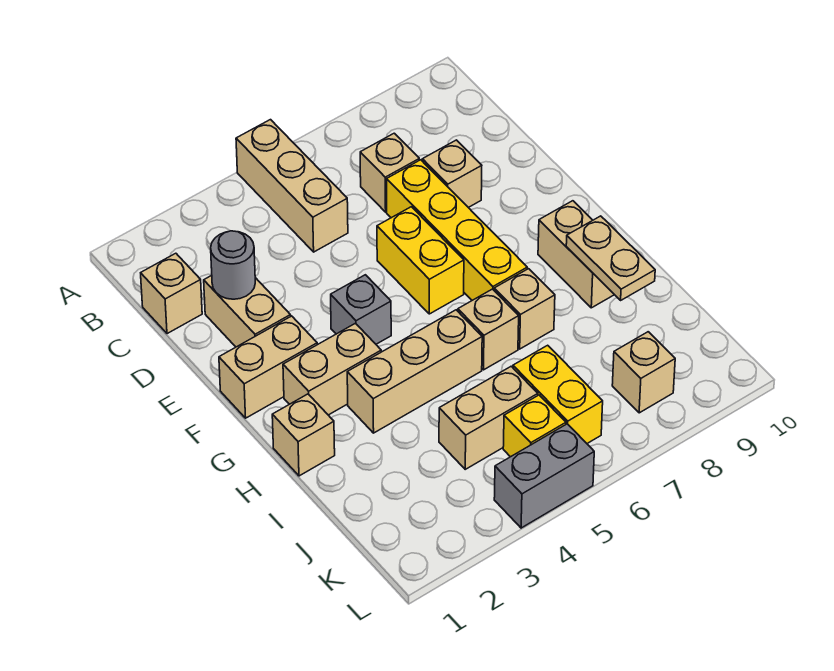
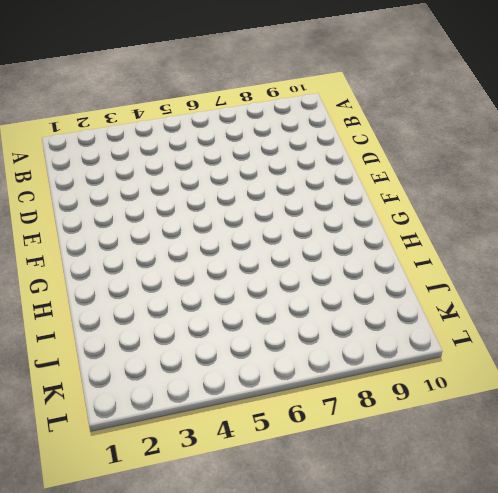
none -> tan brick A5:C5 level 1
none -> tan brick C1 level 1
none -> tan brick C7 level 1

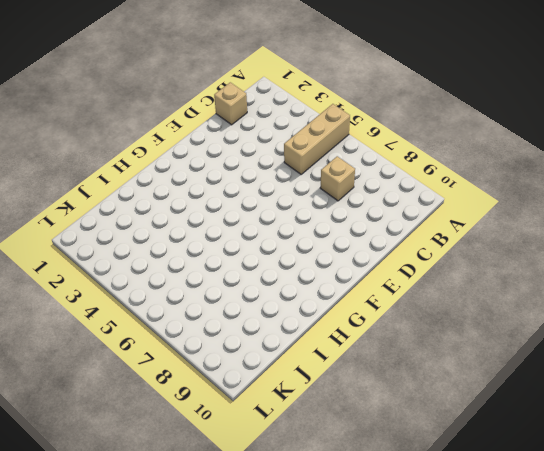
none -> tan brick D2:E2 level 1
none -> yellow brick D7:G7 level 1
none -> tan brick D8 level 1

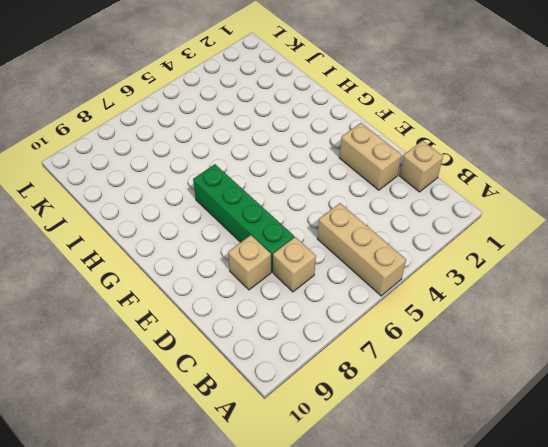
green brick D7:G7 level 1 -> yellow brick D7:G7 level 1
none -> yellow brick E6:F6 level 1
none -> tan brick F1:F2 level 1
none -> grey brick F4 level 1

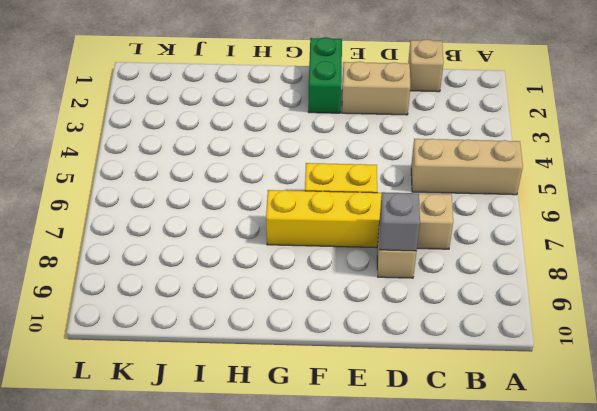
grey brick D8 level 2 -> grey brick F4 level 1
green brick F1:F2 level 1 -> tan brick F1:F2 level 1
none -> tan brick G2:G3 level 1
none -> tan brick G9:H9 level 1
none -> tan brick H1 level 1

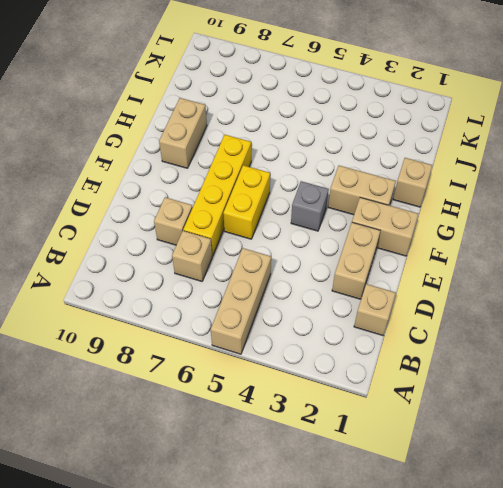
none -> tan brick H3:H5 level 1
none -> tan brick H6 level 1
none -> tan brick H7 level 1

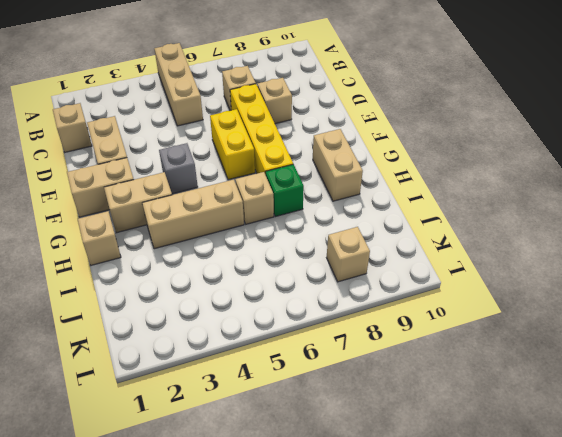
green brick H7 level 1 -> tan brick H7 level 1
none -> tan brick J4:J5 level 1
none -> yellow brick J6:K6 level 1
none -> yellow brick K5 level 1

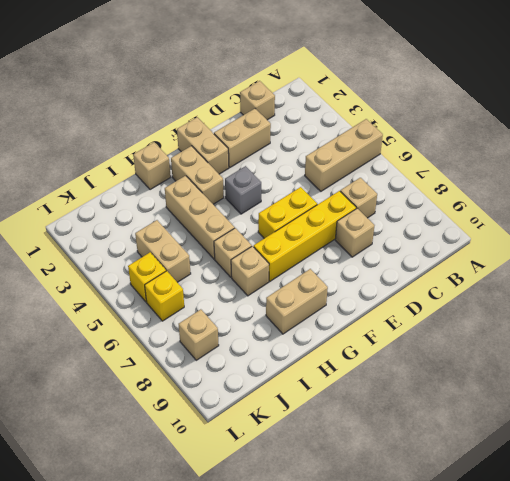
yellow brick K6 level 1 -> yellow brick J6:K6 level 1
none -> grey brick L4:L5 level 1
none -> grey round brick D2 level 2
none -> tan plate H9:I9 level 2

